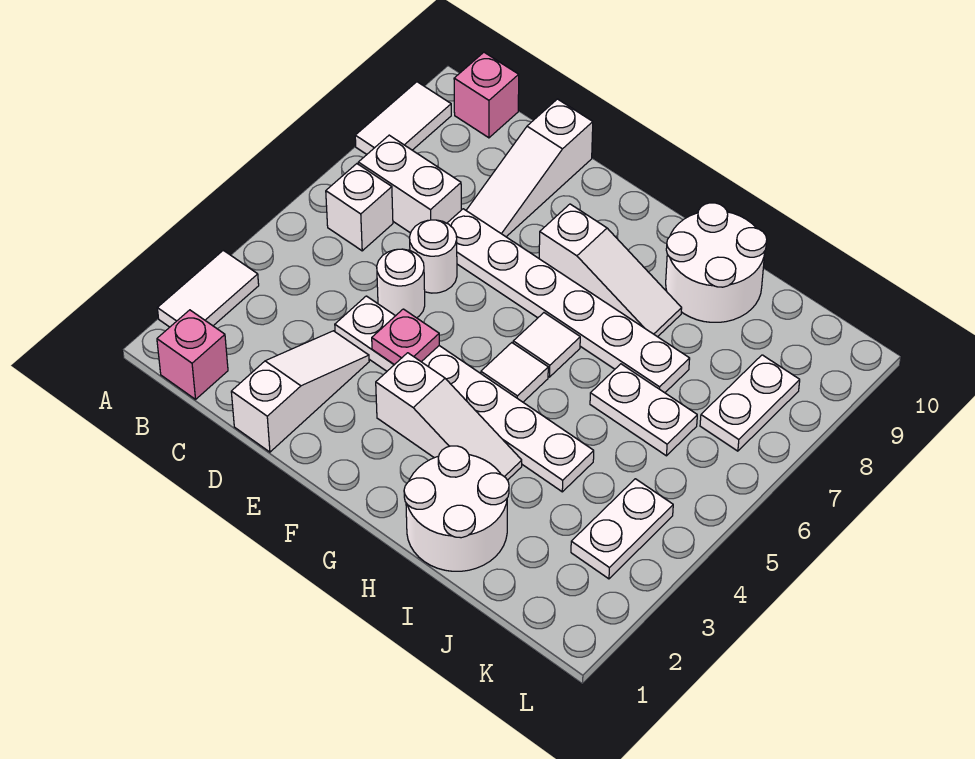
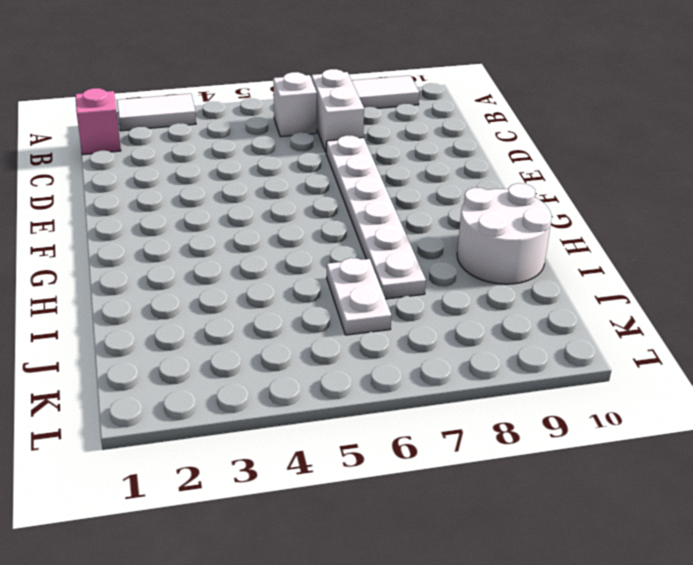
none -> pink brick B10 level 1
none -> white slope D1:D3 level 1 top 1
none -> white plate D4:I4 level 1

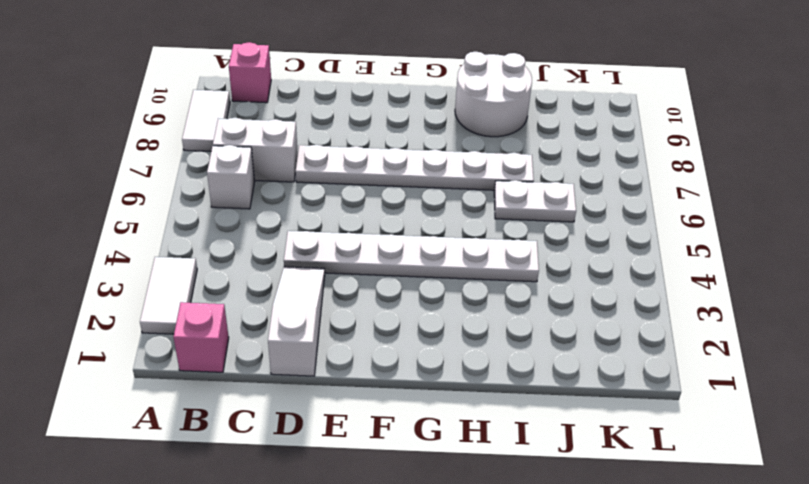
none -> white round brick D5 level 1
none -> white round brick D6 level 1
none -> white slope D8:D10 level 1 top 10

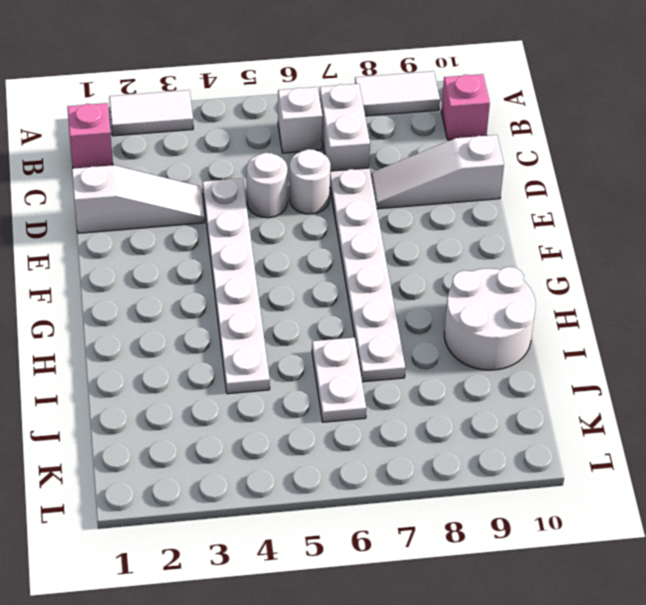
none -> white slope F3:H3 level 1 top F
none -> white slope F8:H8 level 1 top F
none -> white tile G5 level 1

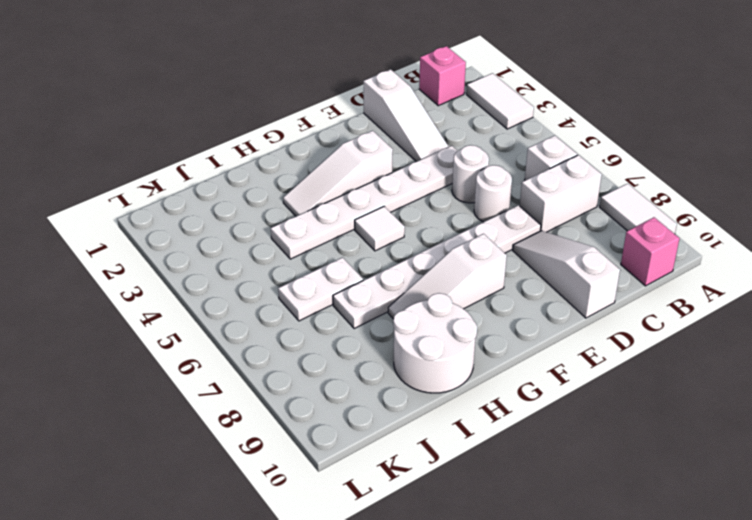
none -> white tile G6 level 1
none -> white round brick H1:I2 level 1
none -> white plate K3:K4 level 1

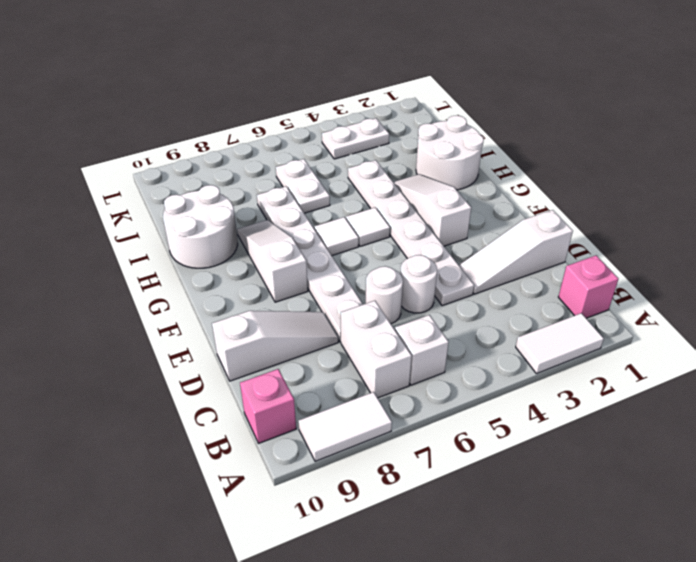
none -> white plate K7:K8 level 1
none -> pink plate E4 level 2

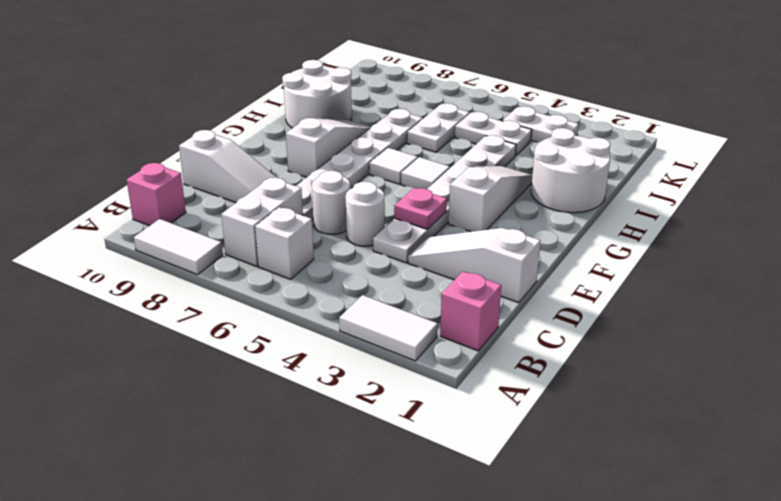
white plate J4:J5 level 1 -> white plate K7:K8 level 1

